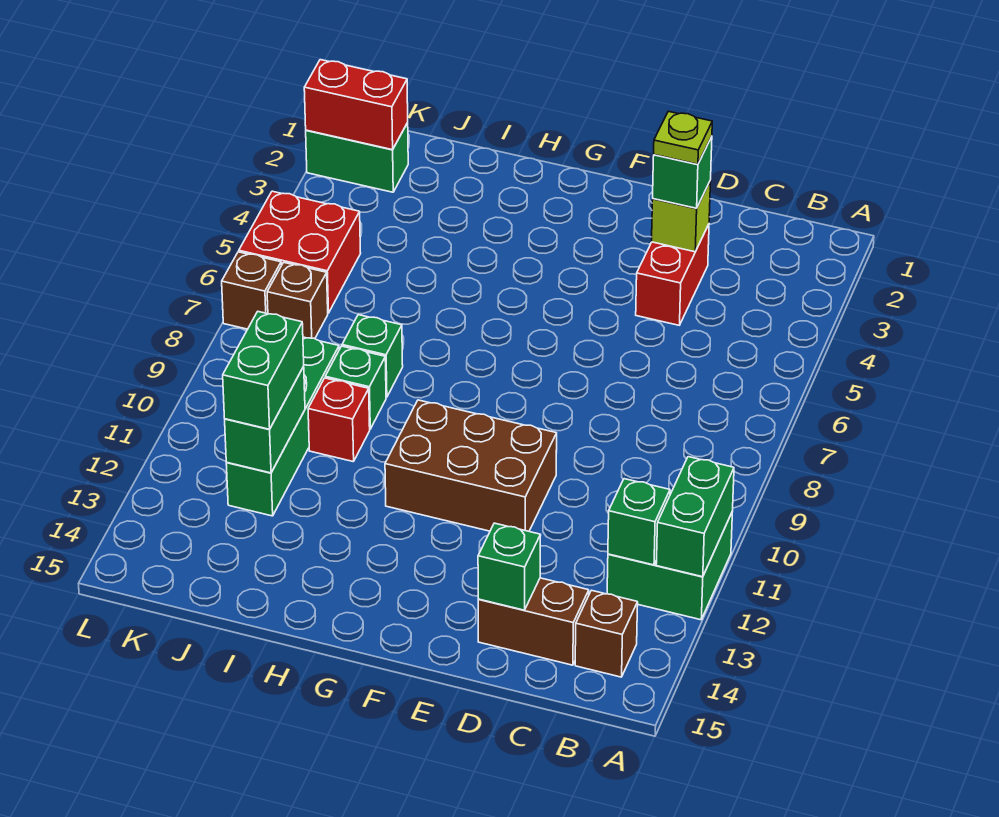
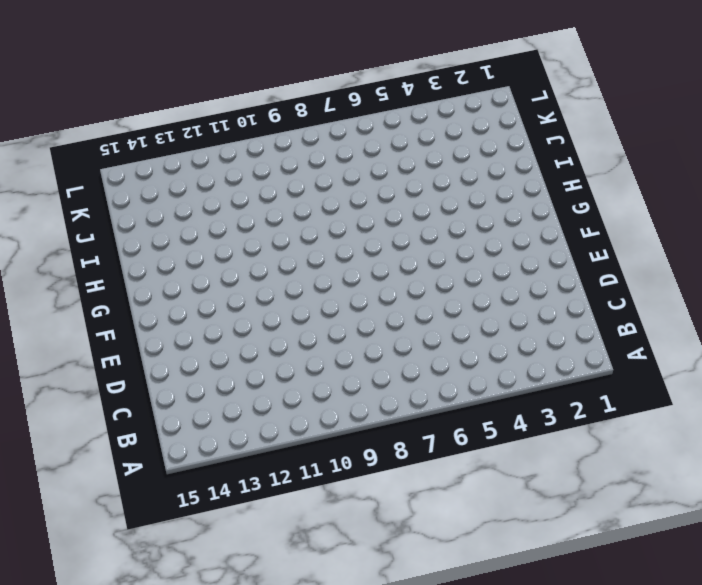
none -> green brick A11:B12 level 1
none -> brown brick B14 level 1
none -> brown brick C14:D14 level 1

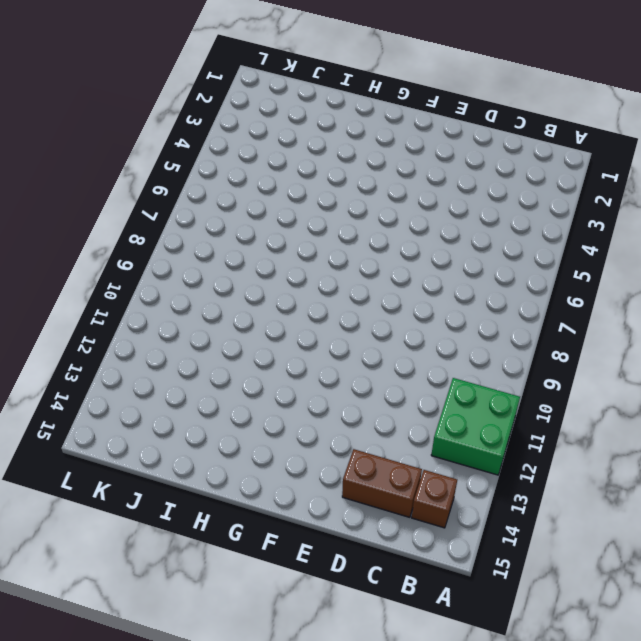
none -> red brick D3:D4 level 1
none -> brown brick E10:G11 level 1
none -> green brick I8 level 1

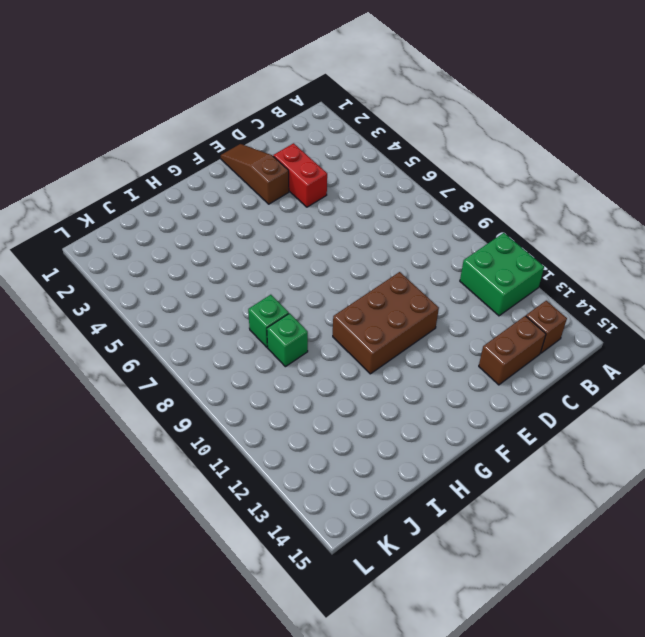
brown slope E1:E3 level 1 top 3 -> none
none -> red brick I10 level 1
none -> green brick J9:J12 level 1
none -> green brick K2:L2 level 1

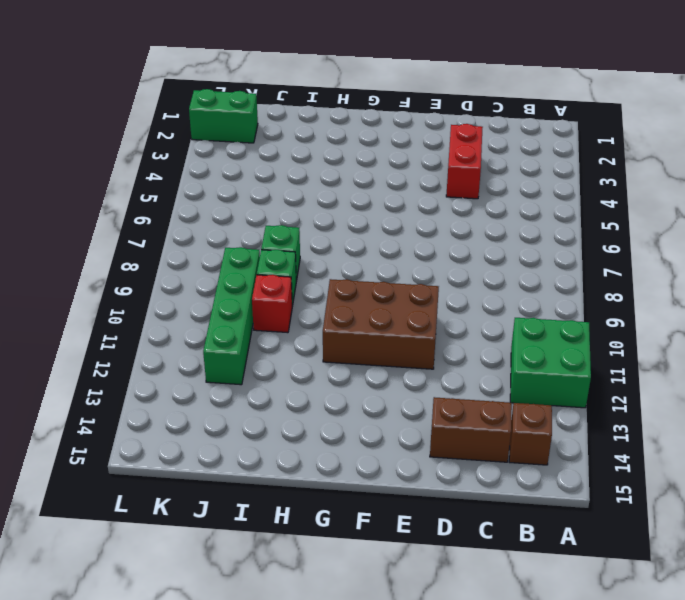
none -> red brick K5:L6 level 1
none -> brown brick K7 level 1
none -> brown brick L7 level 1

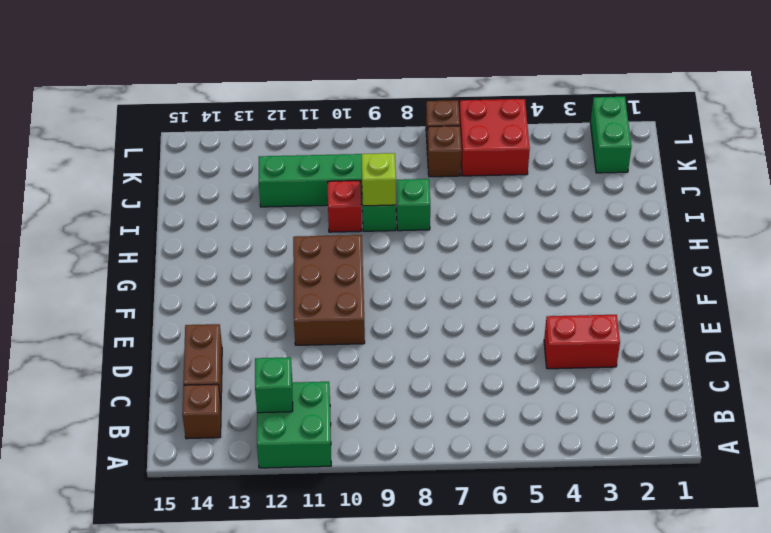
lime brick I9 level 2 -> lime brick D3 level 2
none -> green brick A11:A12 level 2
none -> green brick D14 level 2
none -> green brick J11:J12 level 2

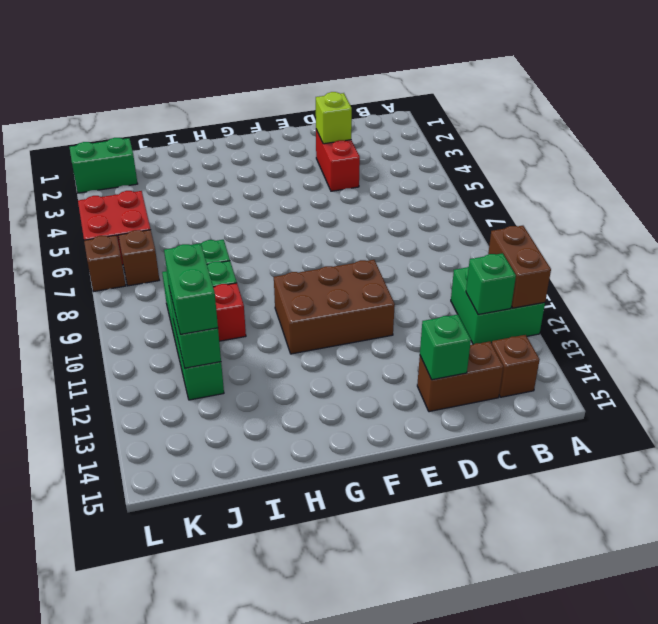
brown brick A11:A12 level 2 -> green brick A11:A12 level 2
none -> red brick K2:L2 level 2
none -> green brick D3 level 3
none -> lime plate D3 level 4

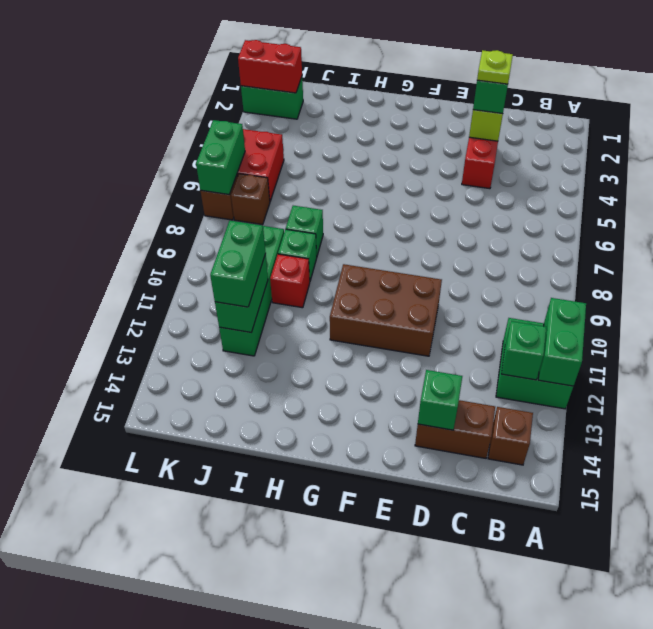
green brick L6:L7 level 2 -> none

